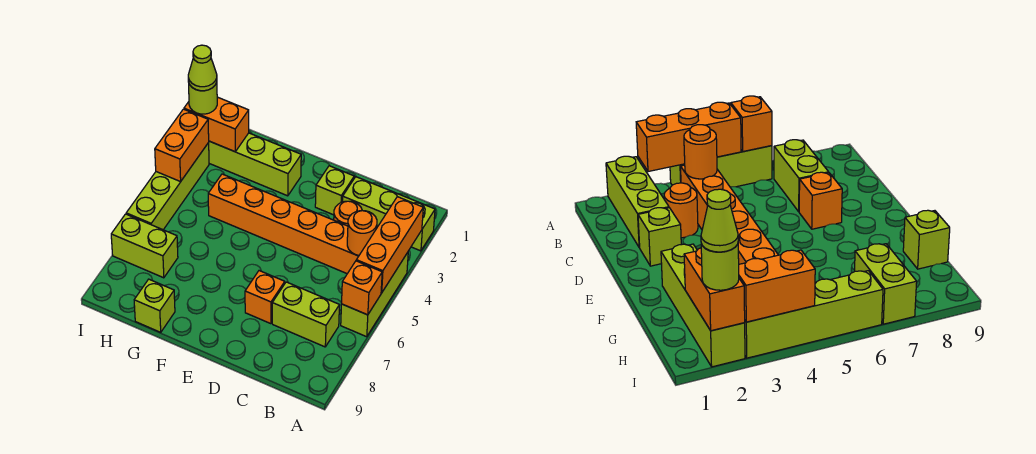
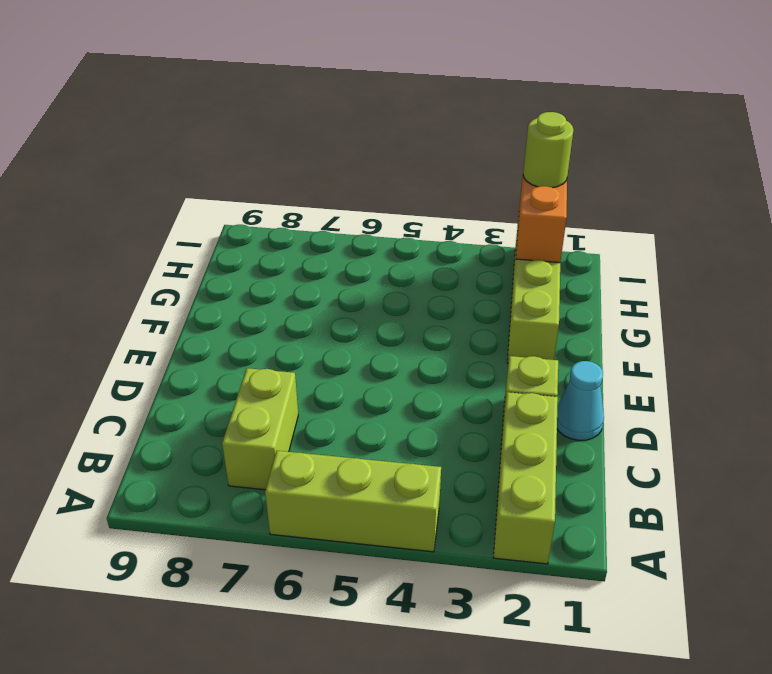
cyan cone D1 level 1 -> none
none -> orange brick B4:G4 level 1
none -> orange round brick C3 level 1
none -> orange brick D7 level 1

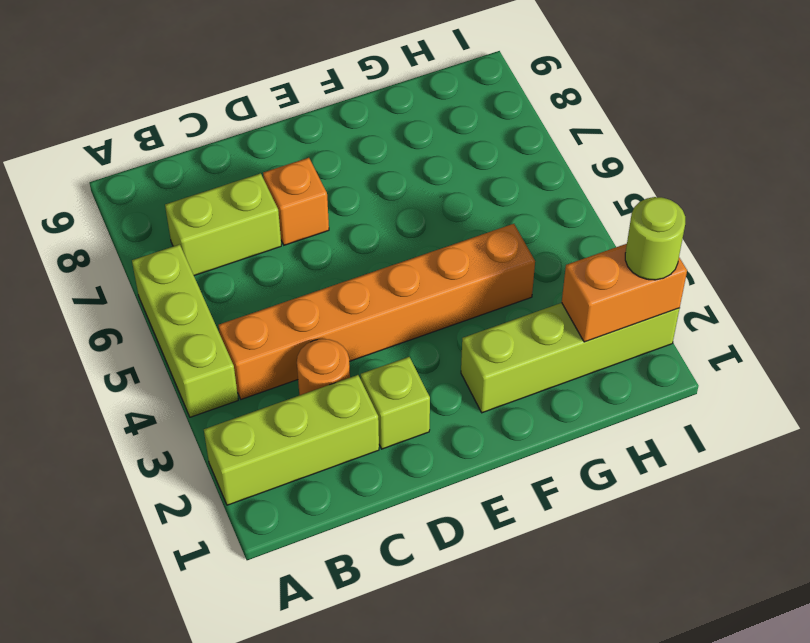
none -> lime brick G9 level 1
none -> lime brick H7:I7 level 1
none -> lime brick I3:I6 level 1

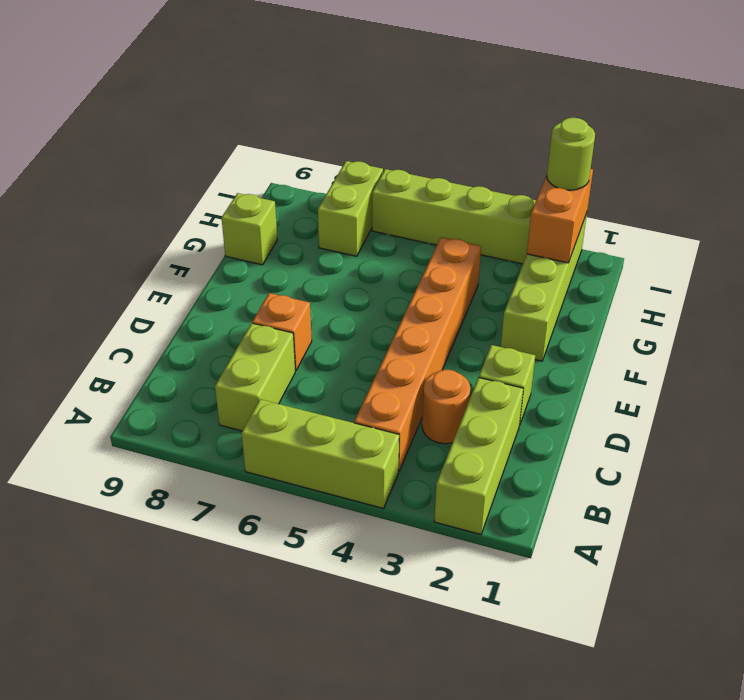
none -> orange brick A3:A5 level 2
none -> orange brick A6 level 2
none -> orange round brick B4 level 2

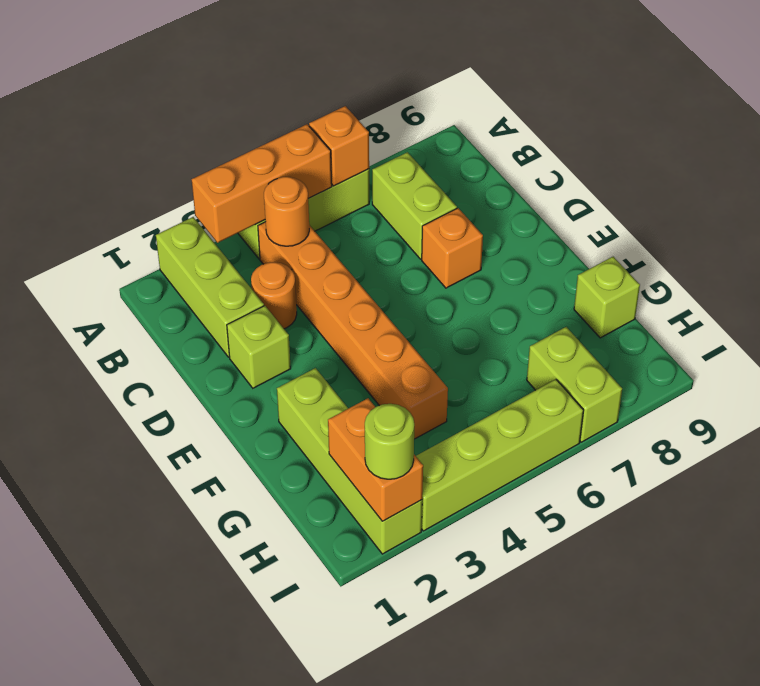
none -> orange brick I3:I4 level 2
none -> lime cone I2 level 4

